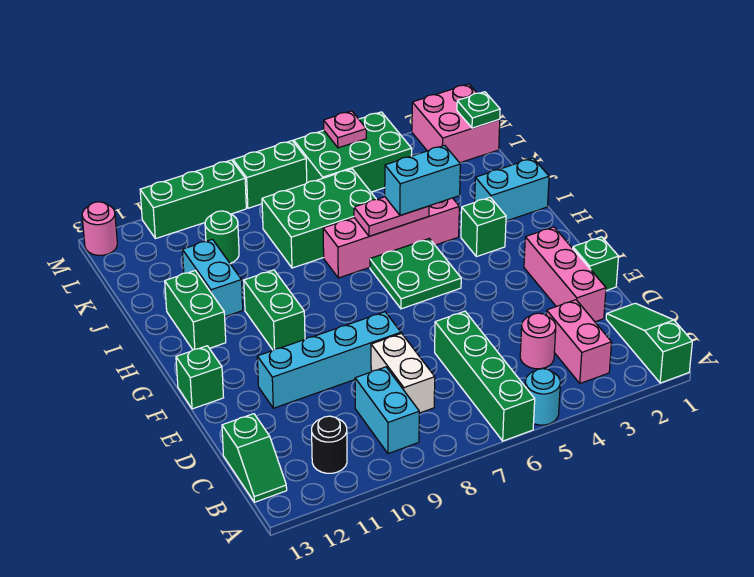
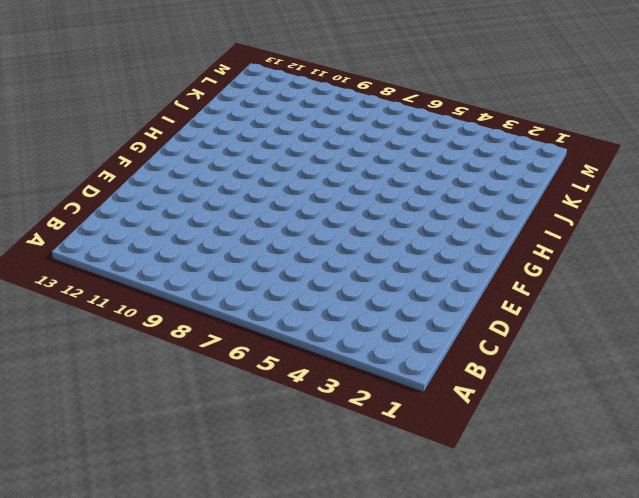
none -> green slope A1:C1 level 1 top A
none -> cyan round brick A5 level 1
none -> green brick A6:D6 level 1
none -> pink brick B3:C3 level 1

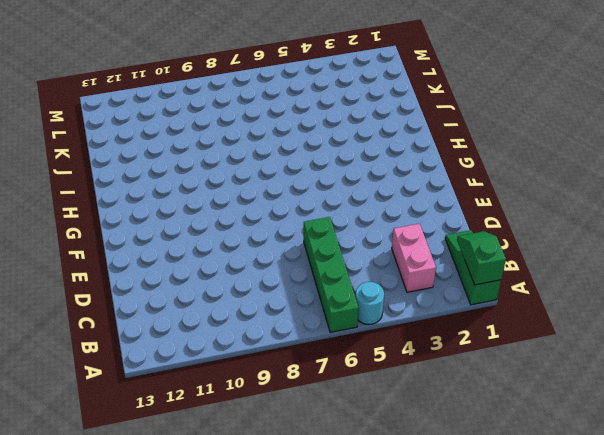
green slope A1:B1 level 2 top A -> green slope B13:C13 level 1 top C
none -> cyan brick B9:C9 level 1
none -> black round brick B11 level 1
none -> pink round brick C4 level 1
none -> white brick C8:D8 level 1

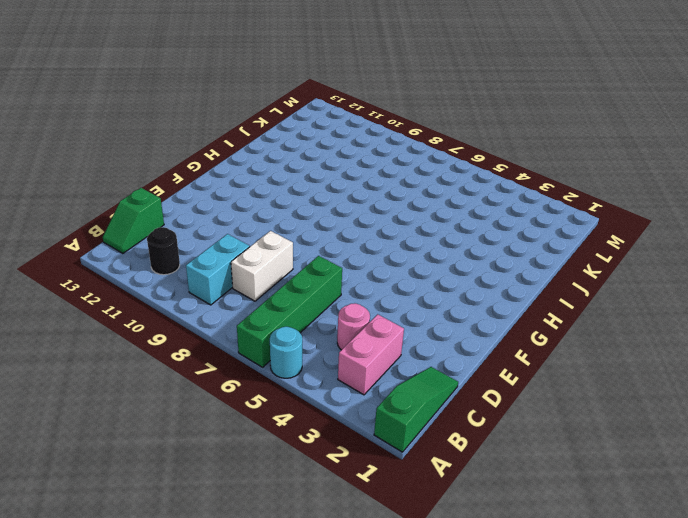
none -> pink brick D2:F2 level 1
none -> green brick E1 level 1
none -> cyan brick E8:E11 level 1
none -> green brick F13 level 1

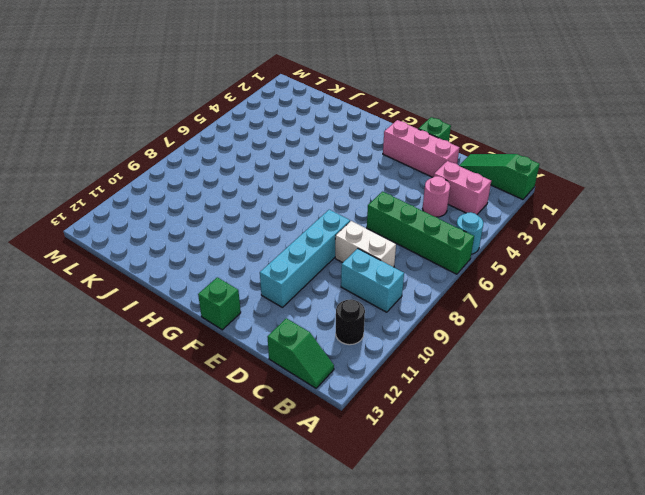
none -> green plate G5:H6 level 1
none -> green brick G10:H10 level 1
none -> green brick H3 level 1
none -> green brick H12:I12 level 1

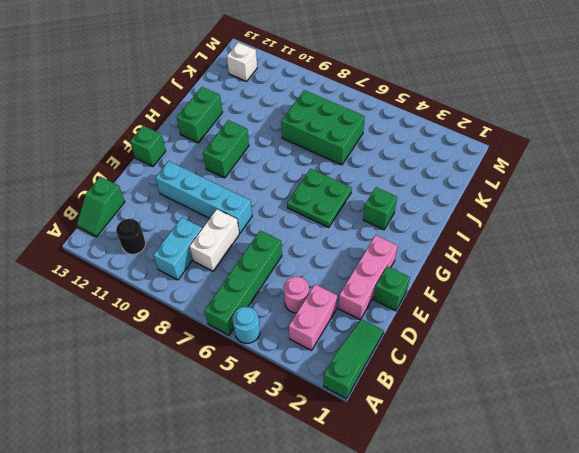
white brick L12 level 1 -> none
none -> cyan brick I1:I2 level 1
none -> pink brick I4:I7 level 1
none -> cyan brick I11:J11 level 1
none -> green round brick K10 level 1

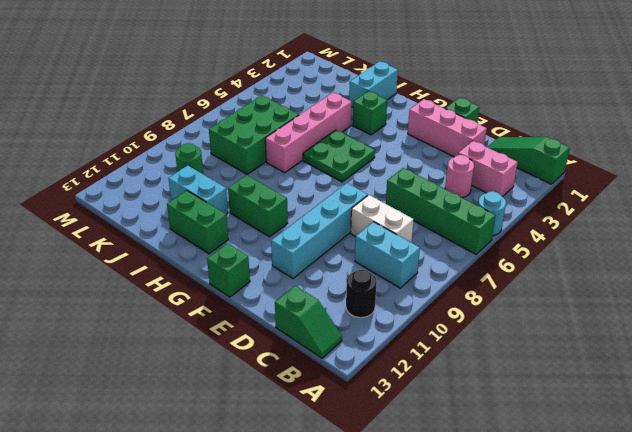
none -> pink brick L1:M2 level 1
none -> green brick L4:M6 level 1
none -> green brick M7:M8 level 1
none -> green brick M9:M11 level 1

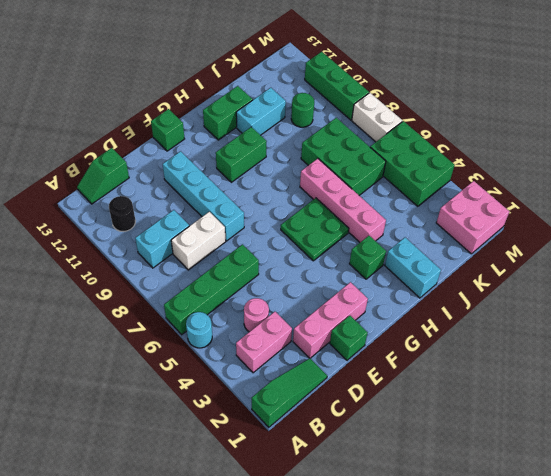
white brick M7:M8 level 1 -> green brick M7:M8 level 1
none -> pink round brick M13 level 1
none -> pink plate I5:I6 level 2
none -> green plate L1 level 2
none -> pink plate M5 level 2

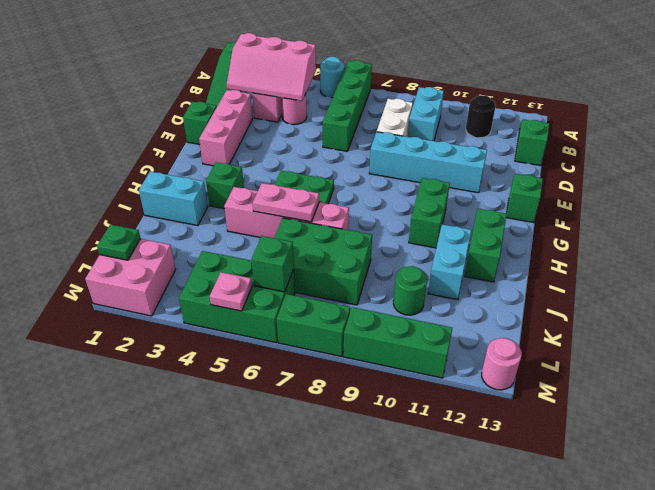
pink slope B2:C4 level 2 top B -> none
green brick L6 level 2 -> none
none -> cyan brick I4:I5 level 3

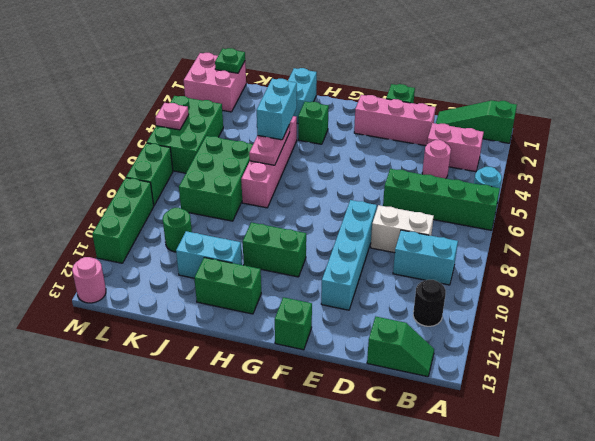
none -> green plate G5:H6 level 1

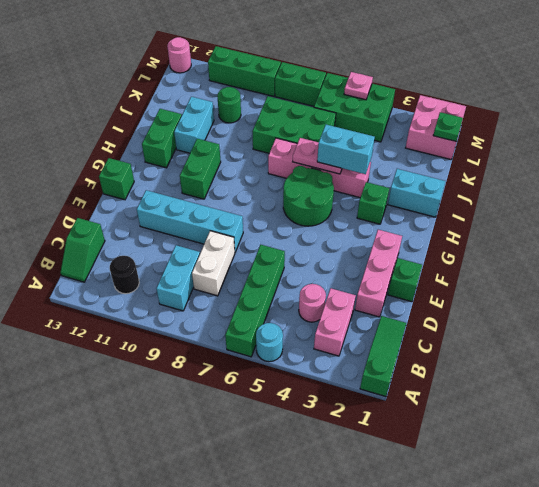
green round brick G5:H6 level 1 -> green plate G5:H6 level 1

